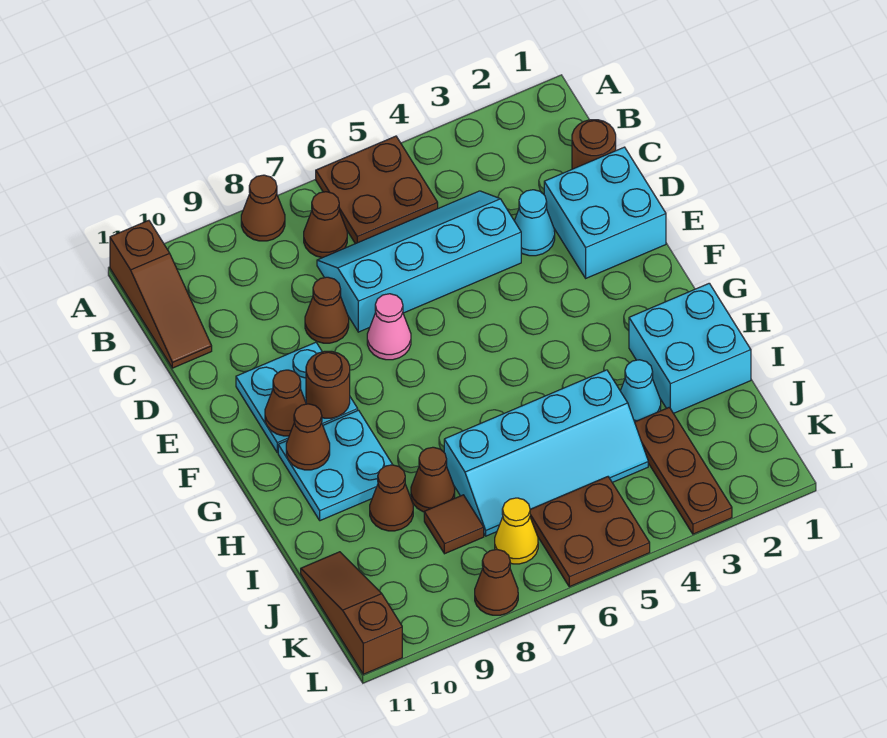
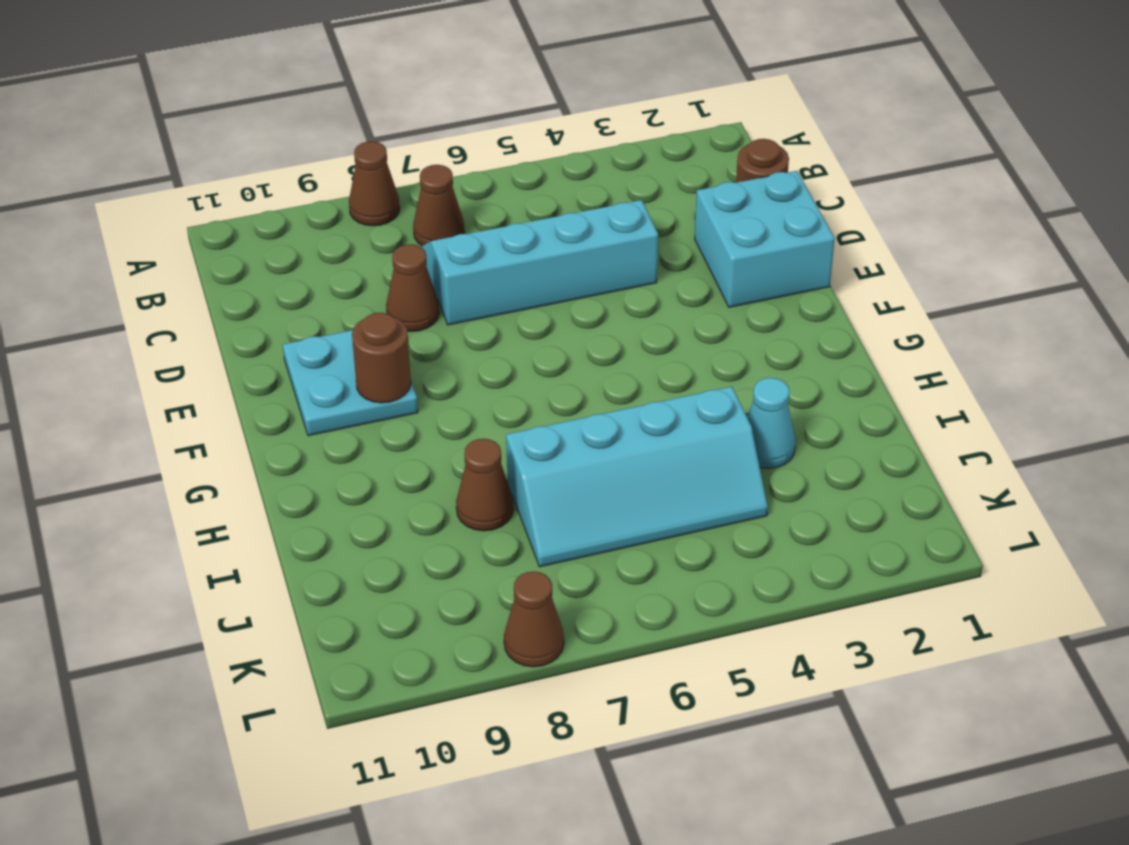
none -> brown plate A5:B6 level 1
none -> brown slope A11:C11 level 1 top A
none -> cyan cone D3 level 1

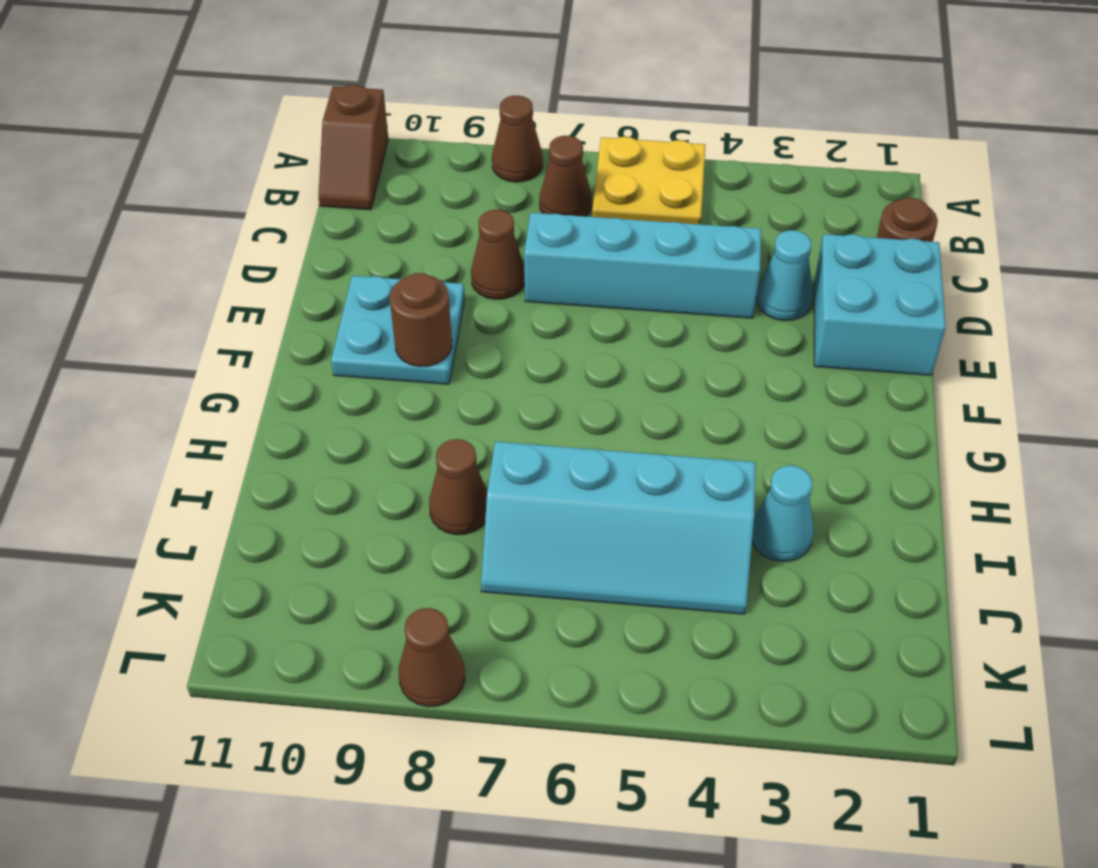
yellow plate A5:B6 level 1 -> brown plate A5:B6 level 1
brown slope A11:B11 level 1 top A -> brown slope A11:C11 level 1 top A
none -> pink cone E7 level 1
none -> cyan plate G9:H10 level 1
none -> cyan brick H1:I2 level 1

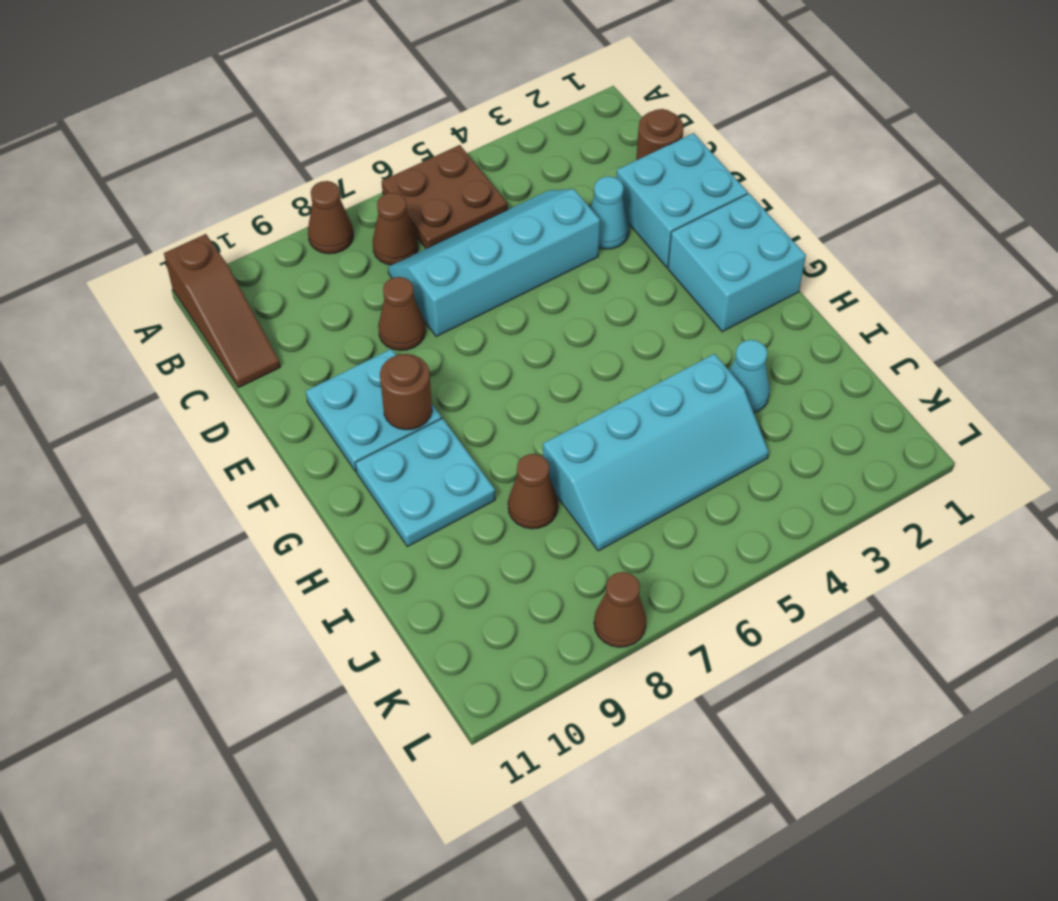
cyan brick F1:G2 level 1 -> cyan brick H1:I2 level 1
none -> pink cone E7 level 1
none -> brown cone I9 level 1
none -> brown plate J3:L3 level 1

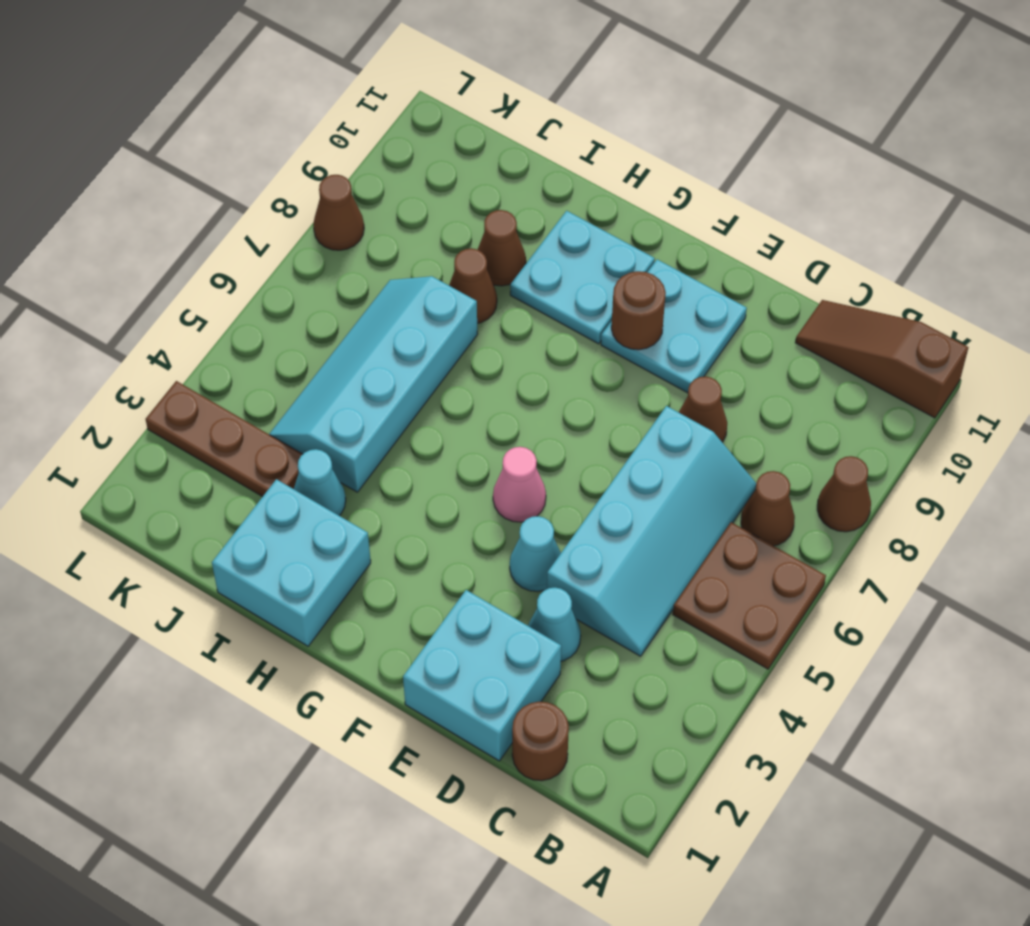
cyan cone E4 level 1 -> none
pink cone F5 level 1 -> pink cone E7 level 1
none -> brown tile J8 level 1
none -> brown slope J11:L11 level 1 top L
none -> brown plate K5:L6 level 1

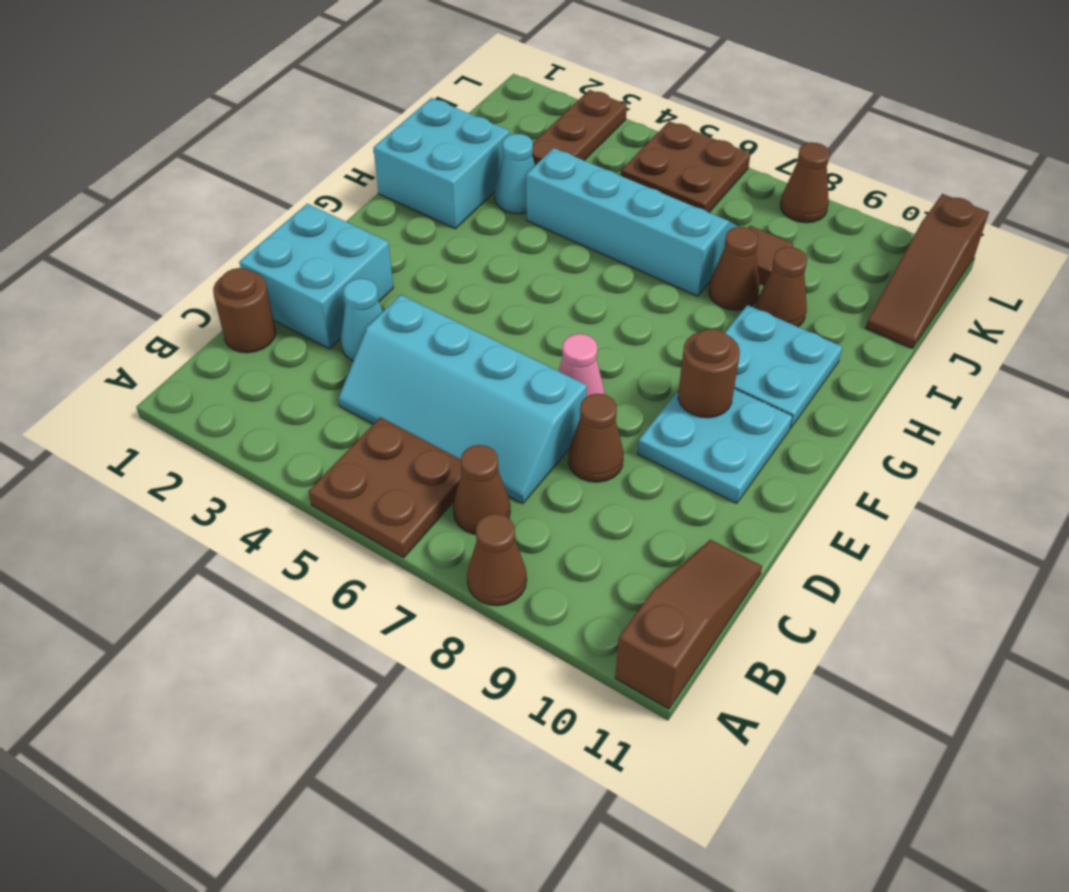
none -> yellow cone K7 level 1
none -> brown cone F10 level 2
none -> brown cone G10 level 2

